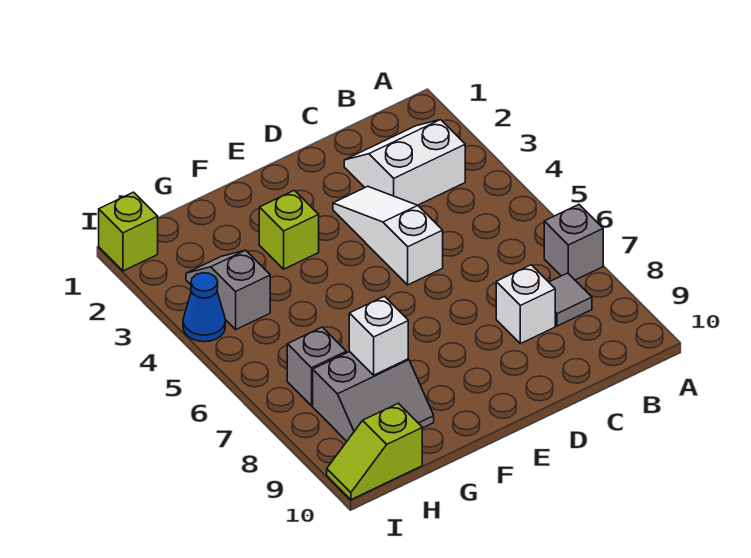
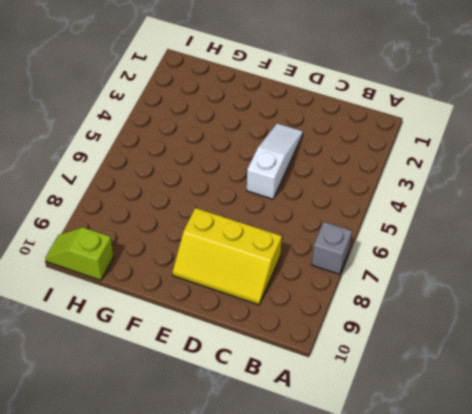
yellow slope C8:E9 level 1 top 8 -> white brick C8 level 1
none -> white slope B2:C3 level 1 top 3
none -> grey tile B8 level 1
none -> lime brick F3 level 1

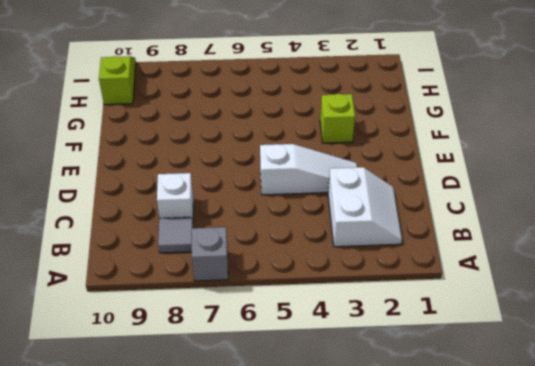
none -> grey slope G8:H9 level 1 top 8
none -> grey slope H3:H4 level 1 top 4
none -> grey brick H7 level 1

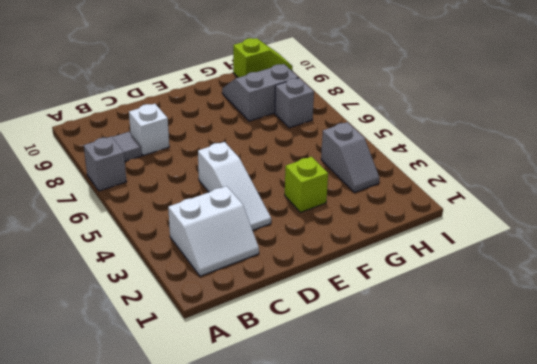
none -> lime brick I1 level 1
none -> blue cone I4 level 1
none -> white brick G8 level 2

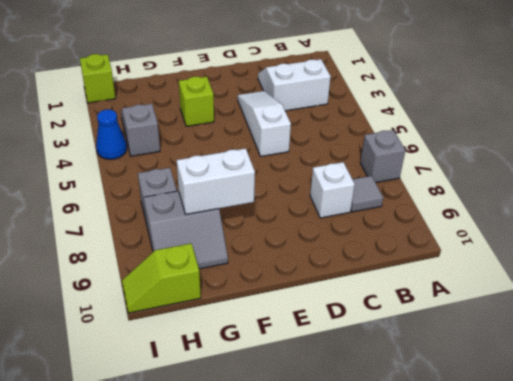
white brick F8:G8 level 2 -> white brick G8 level 2

